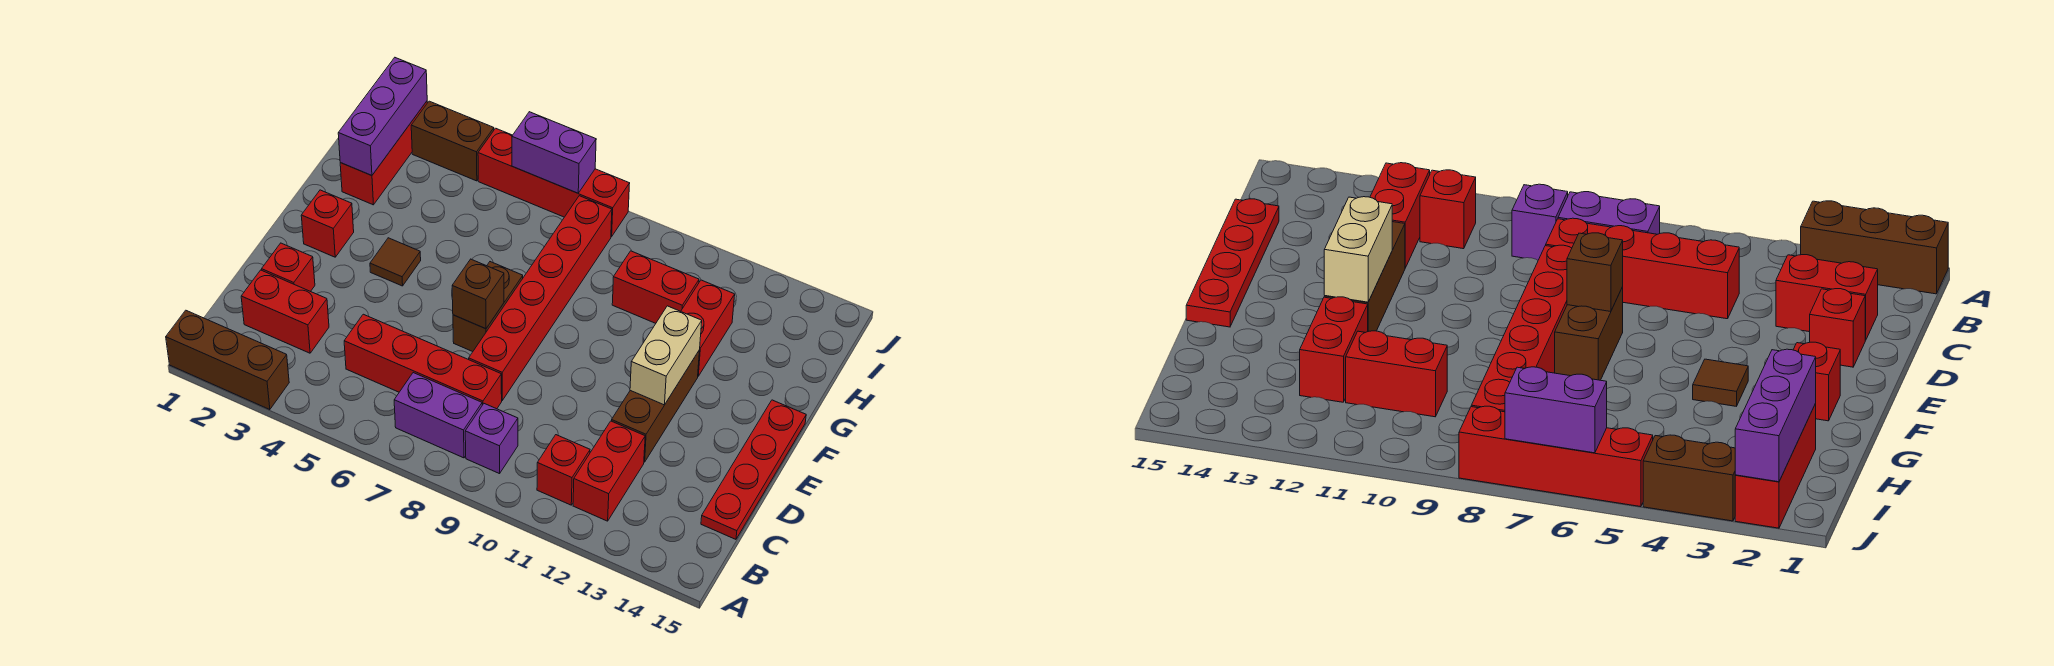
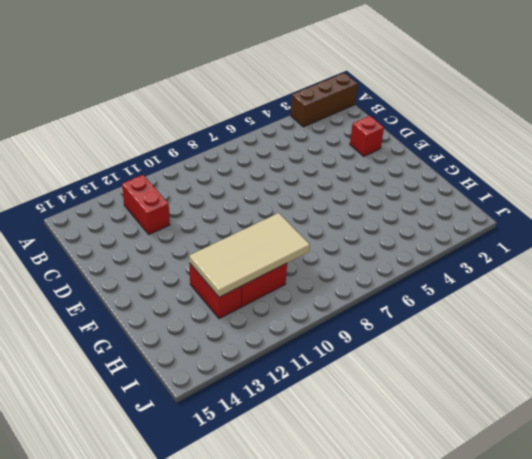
tan tile G9:H12 level 2 -> none
none -> purple brick B7:B8 level 1
none -> purple brick B9 level 1
none -> red brick B11 level 1

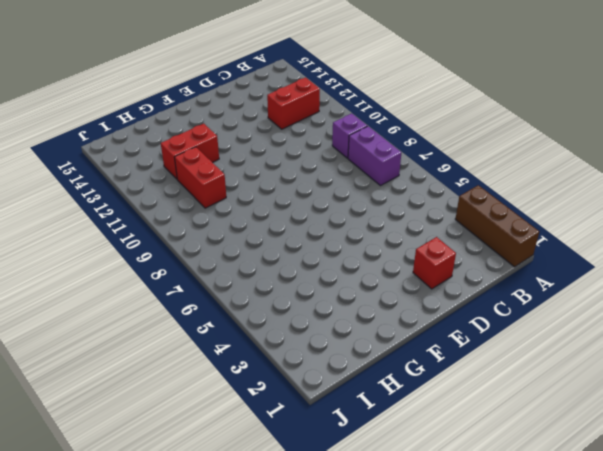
none -> red brick B11 level 1
none -> red brick C2:C3 level 1
none -> red brick C5:C8 level 1

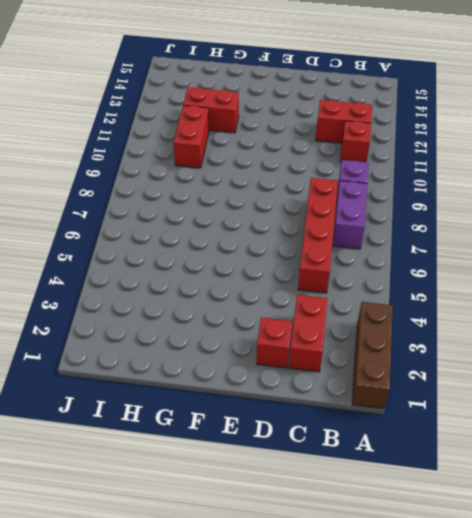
none -> red plate C15:F15 level 1
none -> red brick D8:I8 level 1
none -> brown brick D12:F12 level 1

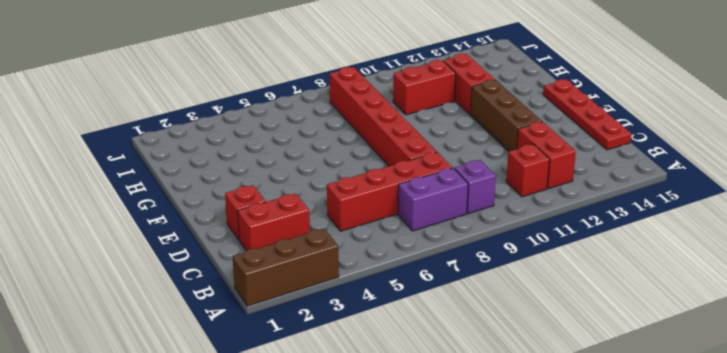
none -> brown brick E7:F7 level 1
none -> red brick F2 level 1
none -> brown tile F4 level 1

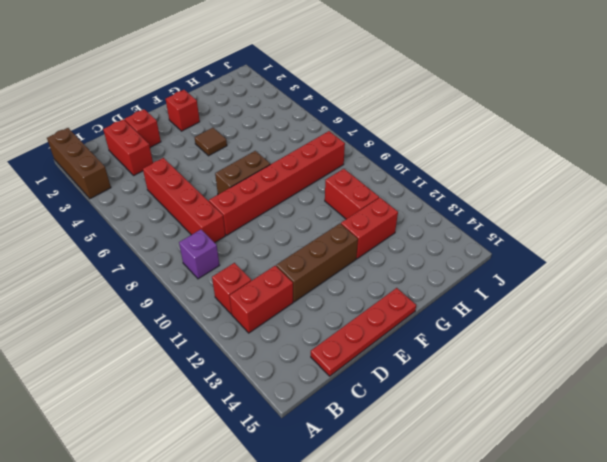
none -> purple brick B7:B8 level 1
none -> red brick H2:J2 level 1
none -> brown brick J3:J4 level 1

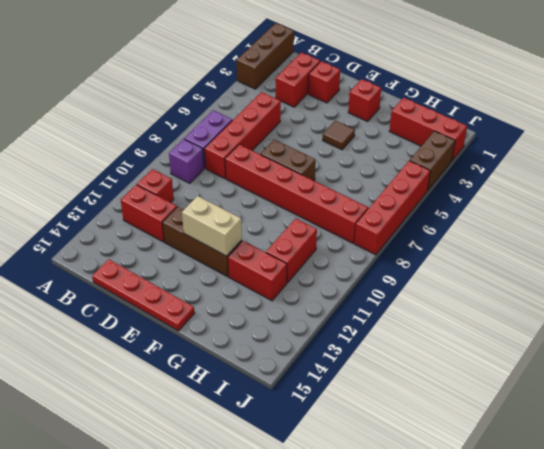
none -> brown brick E7 level 2
none -> purple brick H2:J2 level 2
none -> purple brick J6:J7 level 2

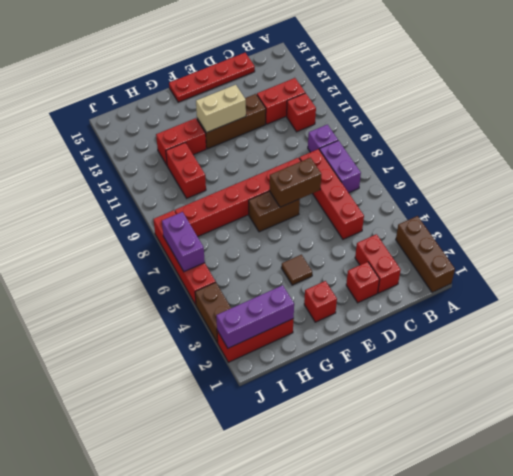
brown brick D7:E7 level 2 -> brown brick E7 level 2

